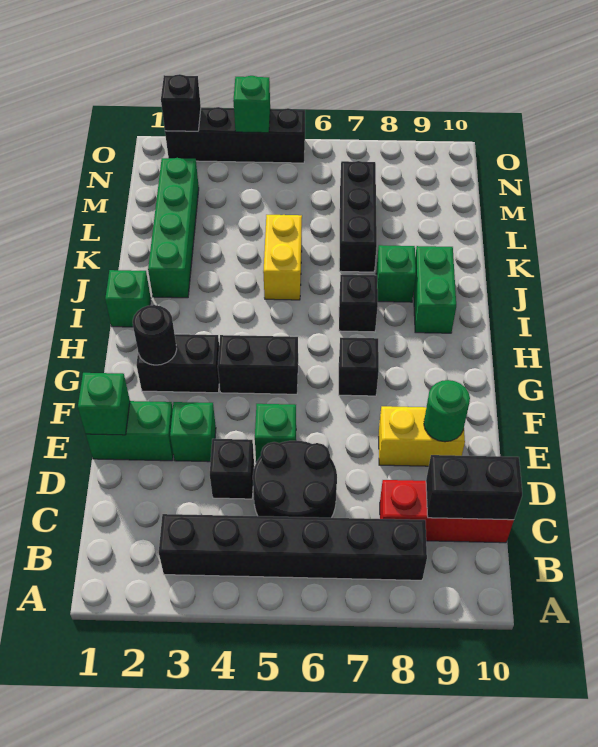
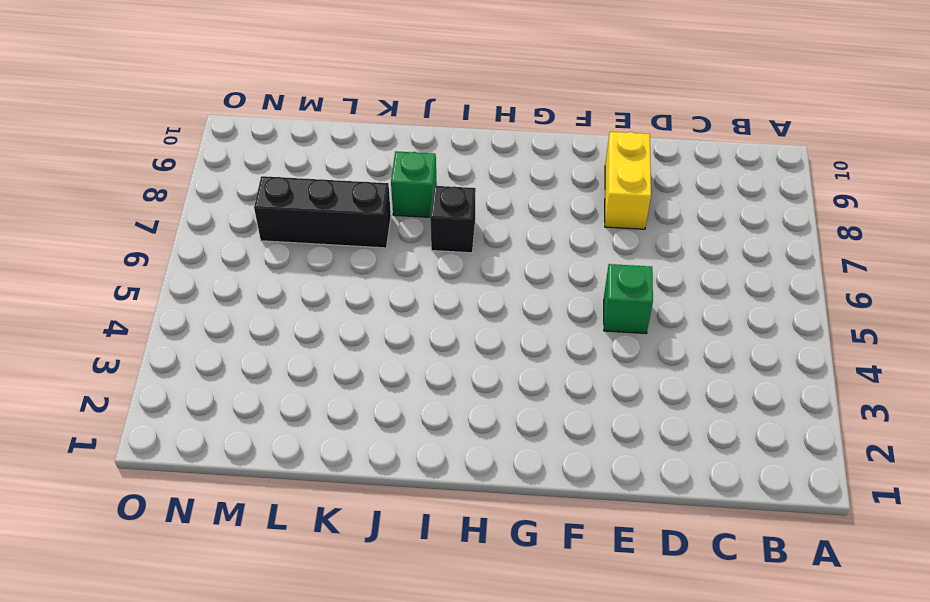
none -> black brick B3:B8 level 1
none -> black round brick C5:D6 level 1
none -> red brick C8:C10 level 1

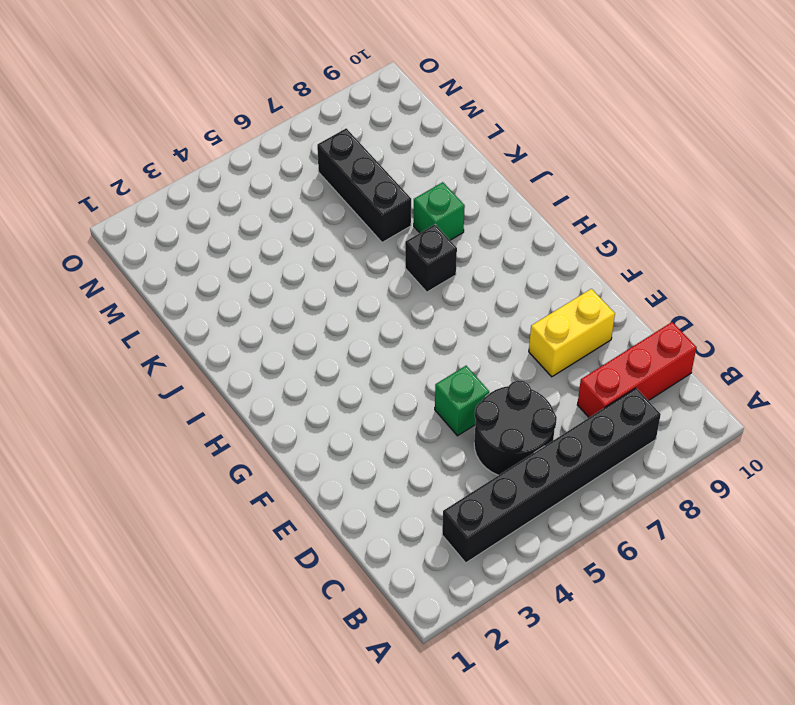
none -> black brick D4 level 1
none -> green brick E1:E2 level 1
none -> green brick E3 level 1

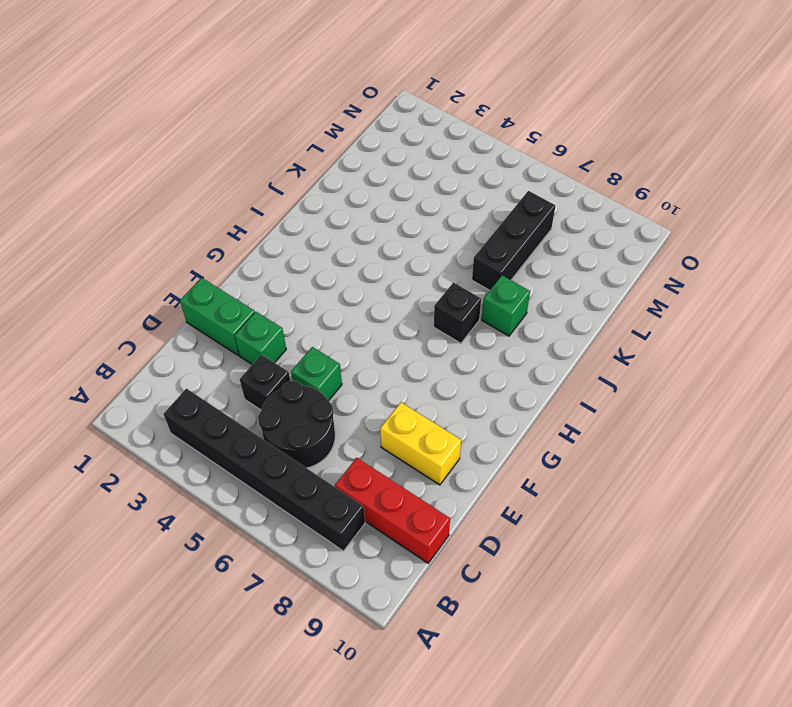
none -> black brick G2:G3 level 1
none -> black brick G4:G5 level 1
none -> black brick G7 level 1

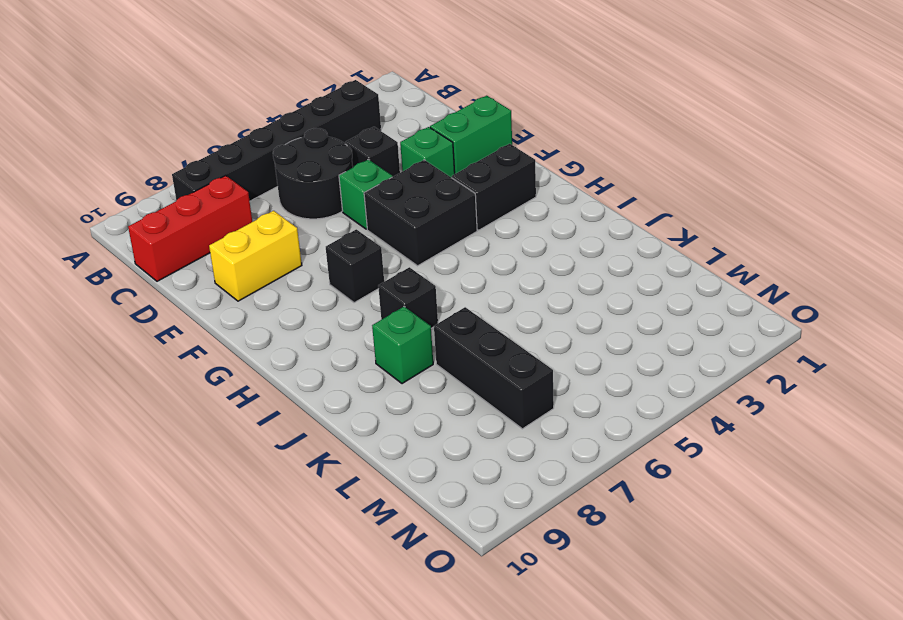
black brick F4:G5 level 1 -> black brick G4:G5 level 1
none -> green brick I1 level 1
none -> green brick I9:J9 level 1
none -> green brick J2:M2 level 1

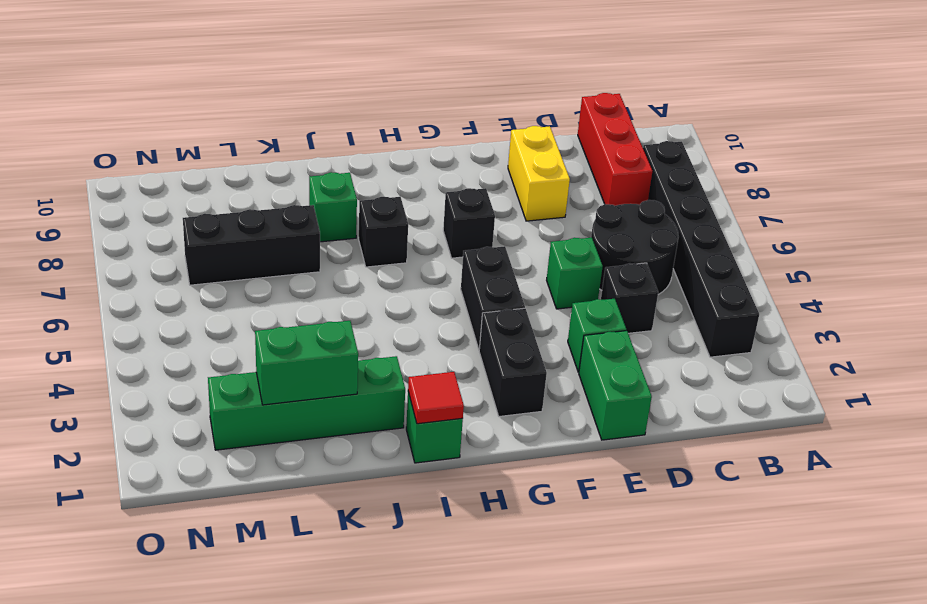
red tile I1 level 2 -> none
green brick K2:L2 level 2 -> green brick I9:J9 level 1
none -> yellow brick J5:K5 level 1
none -> black brick O2:O5 level 1
none -> black brick C9:C10 level 2

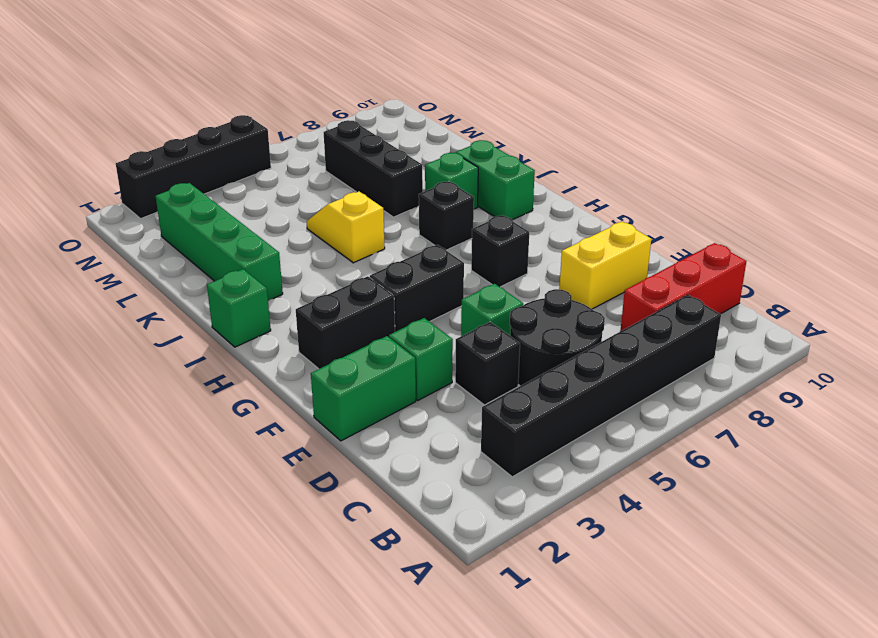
yellow slope J5:K5 level 1 top J -> yellow brick J5:K5 level 1
none -> black brick C9:C10 level 2
none -> green brick E1 level 2
none -> green round brick E9 level 2

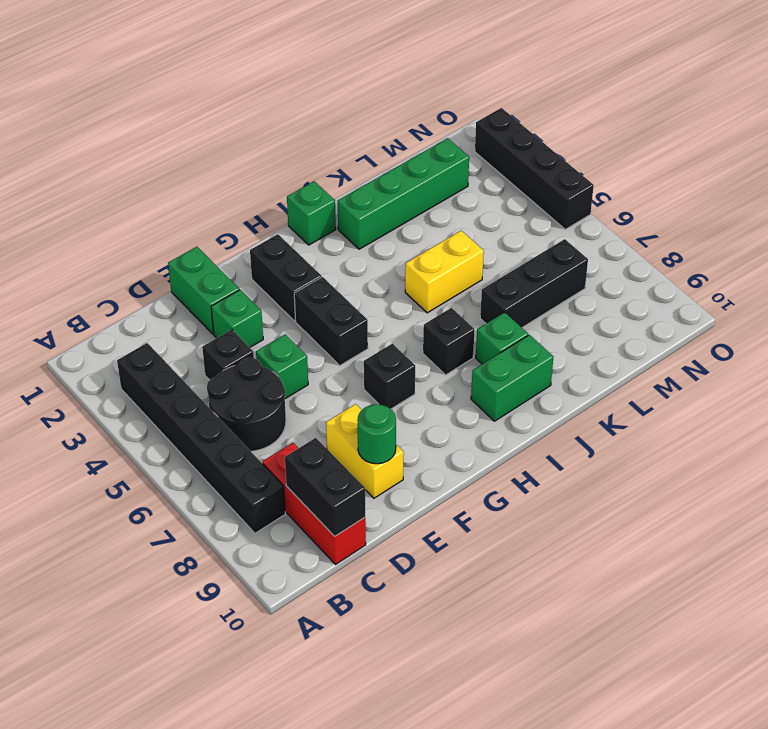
none -> green brick E1 level 2
none -> black round brick G2 level 2
none -> black brick O2 level 2

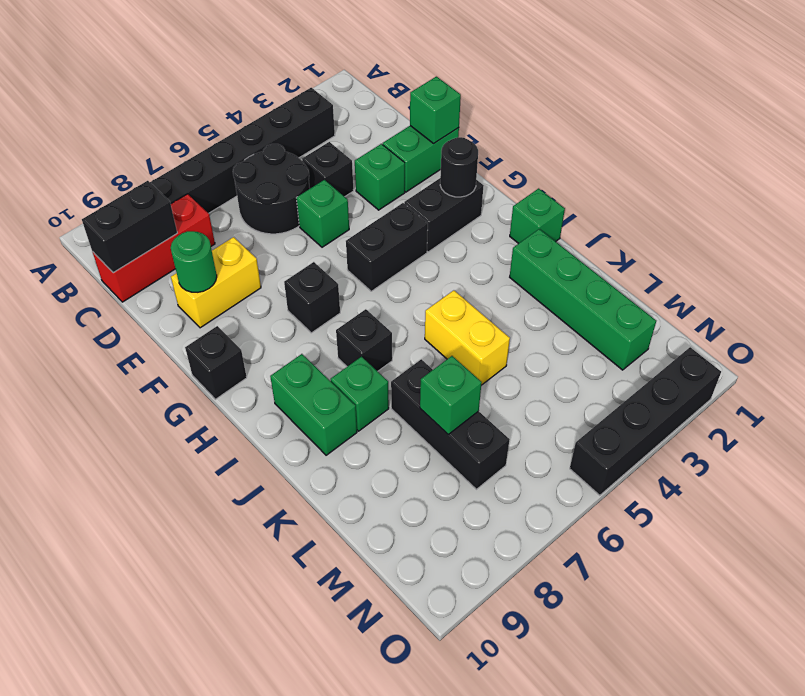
black brick G10 level 1 -> black brick O2 level 2
green brick L7 level 2 -> green brick O4 level 2

